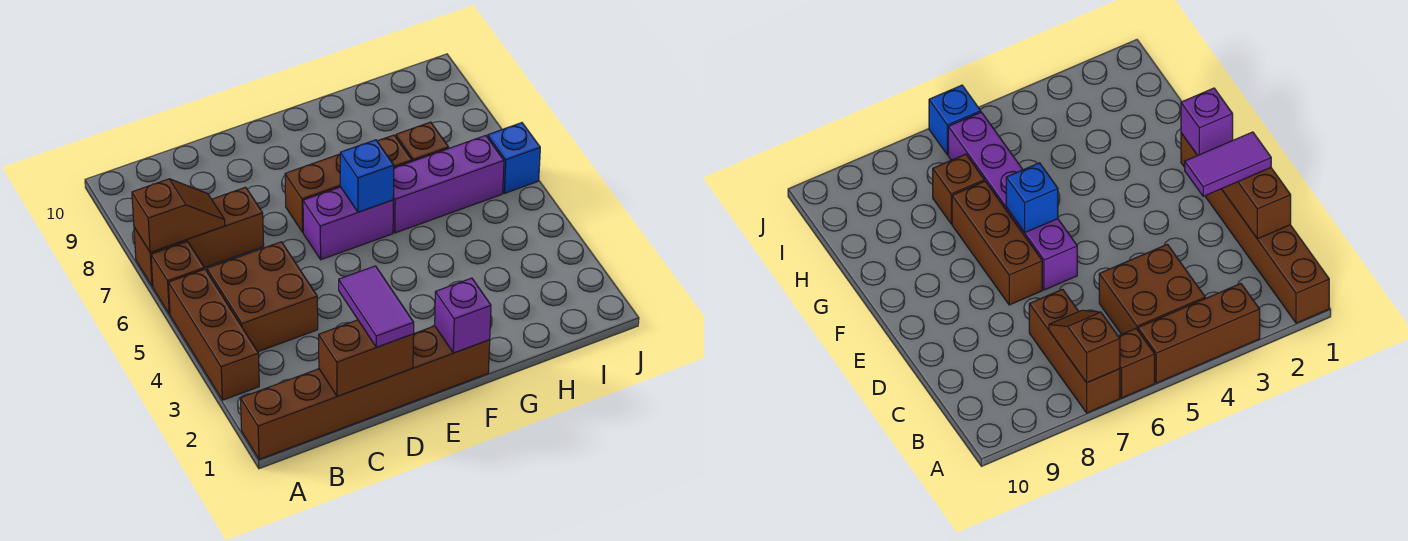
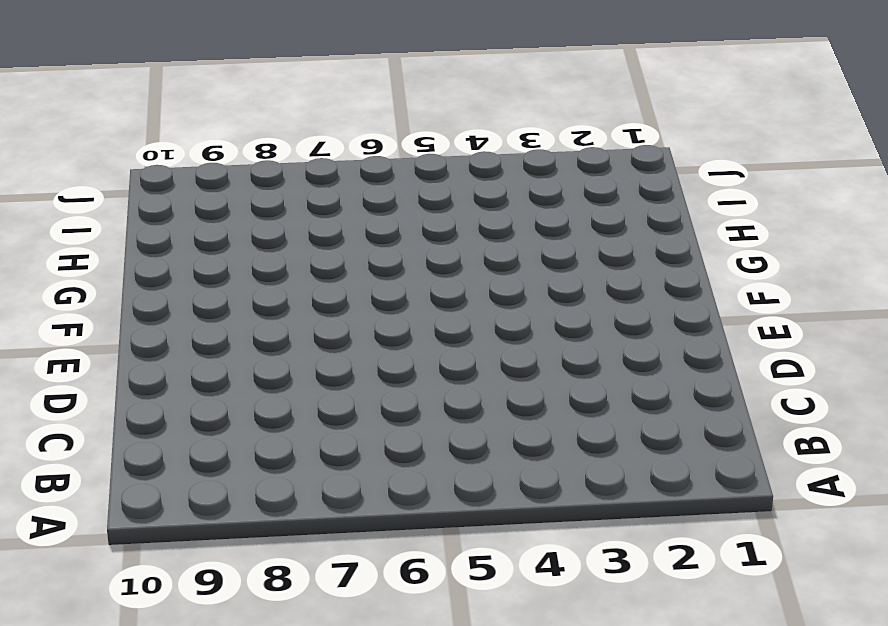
none -> brown brick A1:F1 level 1
none -> brown brick A3:A5 level 1
none -> brown brick A6 level 1

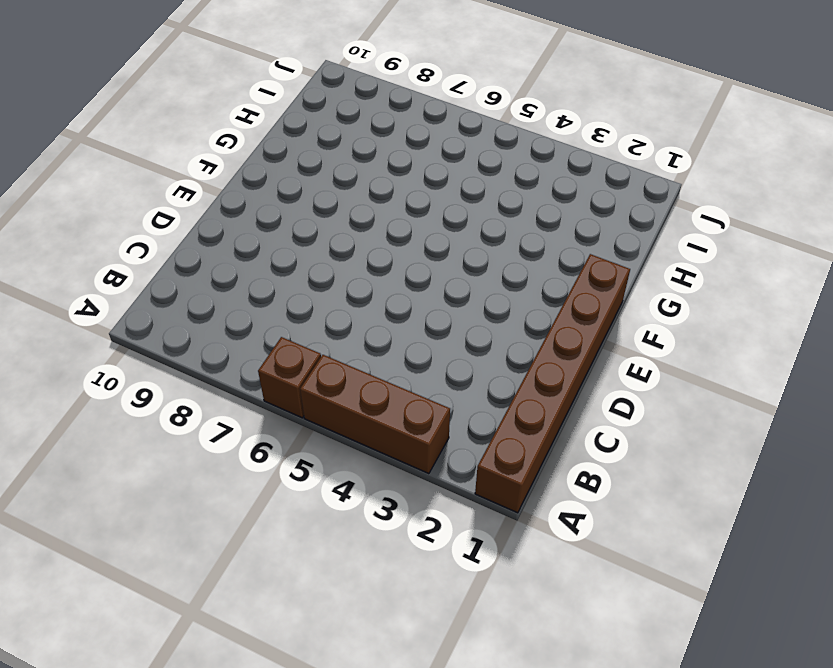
none -> brown brick A7:C7 level 1
none -> brown brick B4:C5 level 1
none -> purple brick E6:F6 level 1

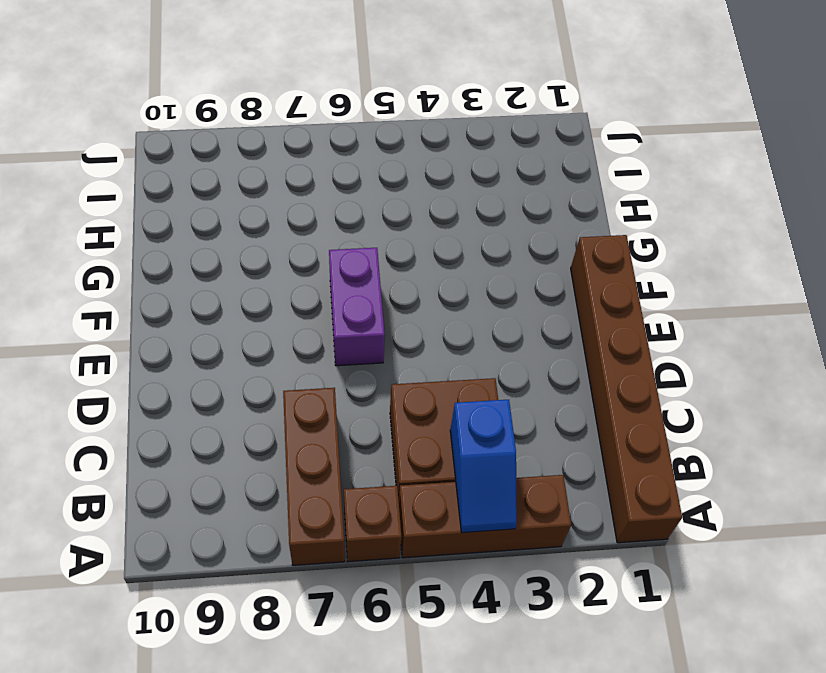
blue slope A4:B4 level 2 top B -> none
none -> brown brick E7:G7 level 1
none -> purple brick G6:I6 level 1
none -> brown brick H7 level 1

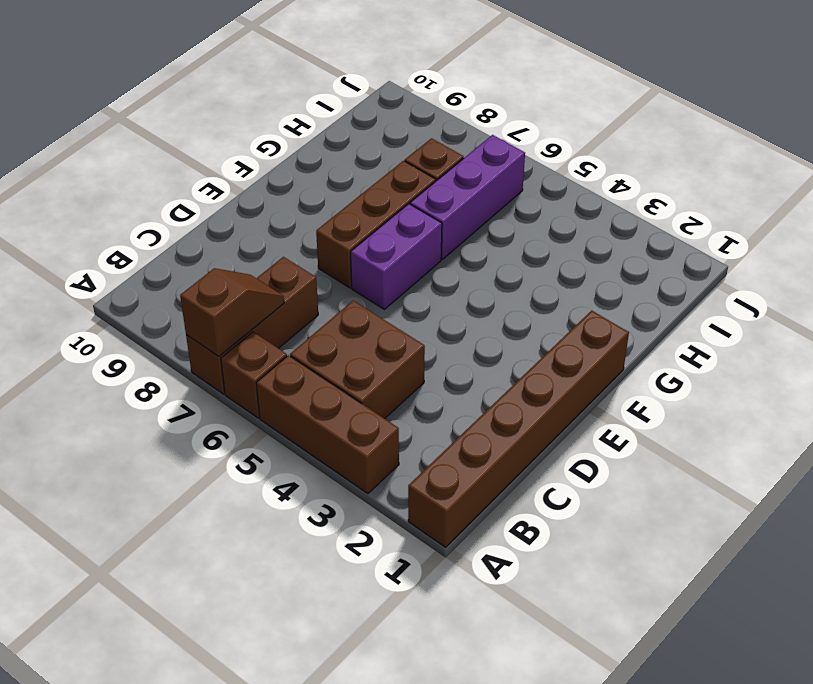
none -> blue brick J6 level 1
none -> brown brick C1:D1 level 2
none -> purple brick F1 level 2

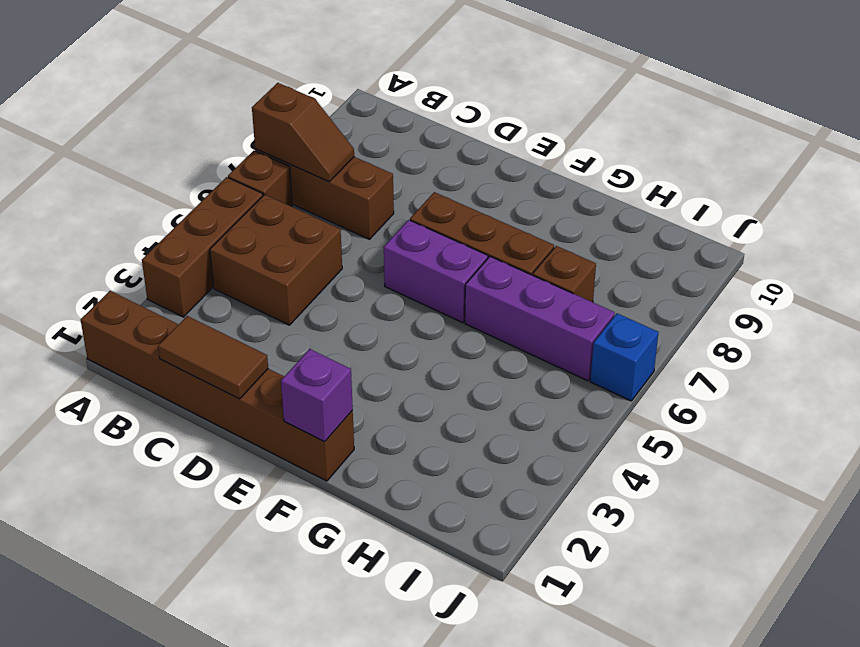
brown tile C1:D1 level 2 -> brown brick C1:D1 level 2
none -> blue brick F6 level 2
none -> purple tile D1:D2 level 3

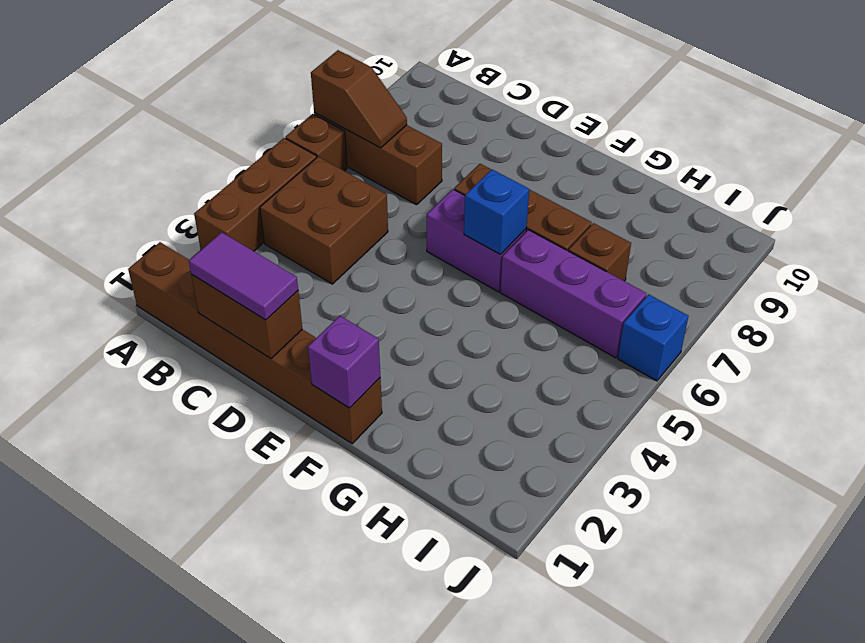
purple tile C1:D1 level 3 -> purple tile D1:D2 level 3

